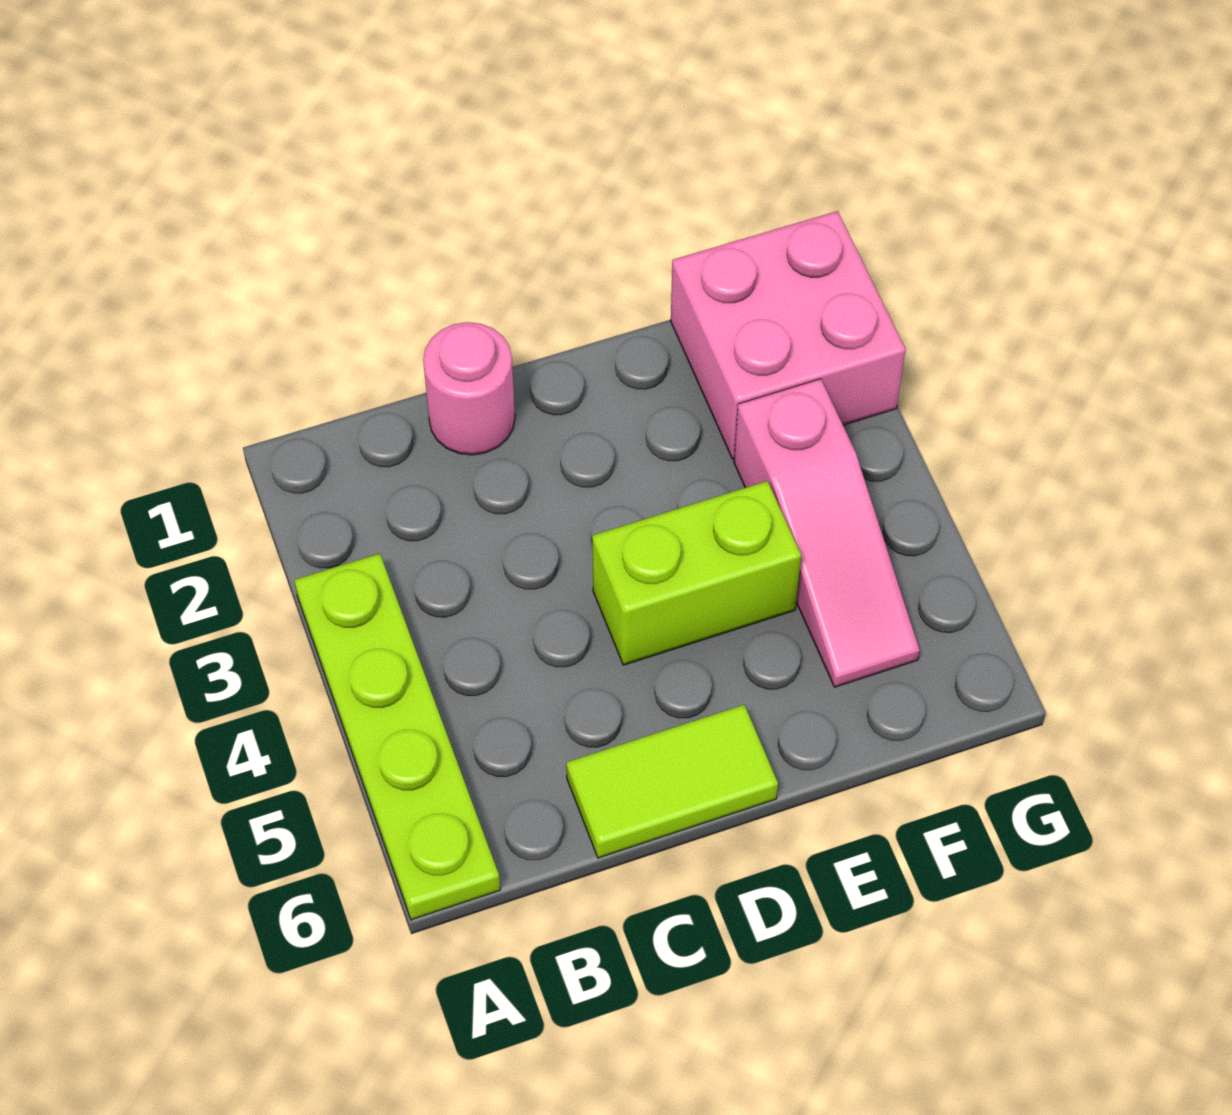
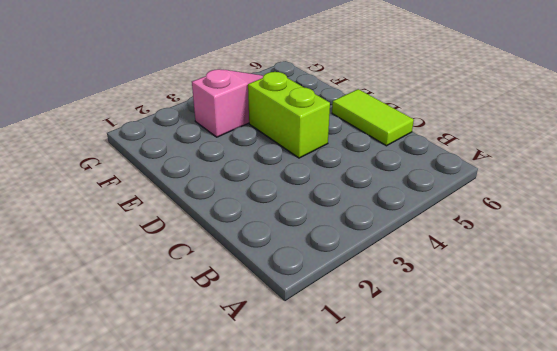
none -> lime plate A3:A6 level 1
none -> pink round brick C1 level 1

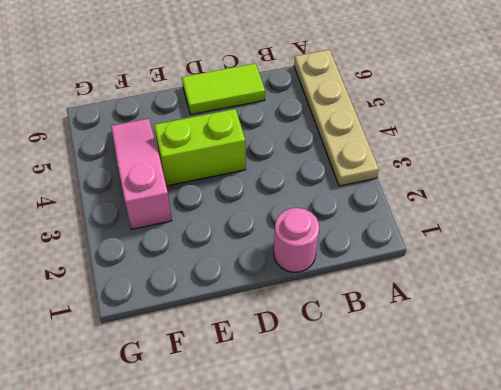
tan plate A3:A6 level 1 -> lime plate A3:A6 level 1
none -> pink brick F1:G2 level 1

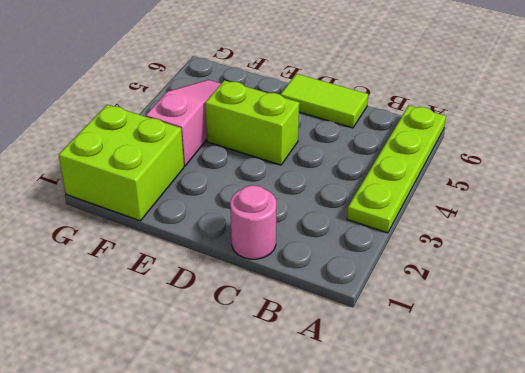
lime brick F1:G2 level 1 -> pink brick F1:G2 level 1

